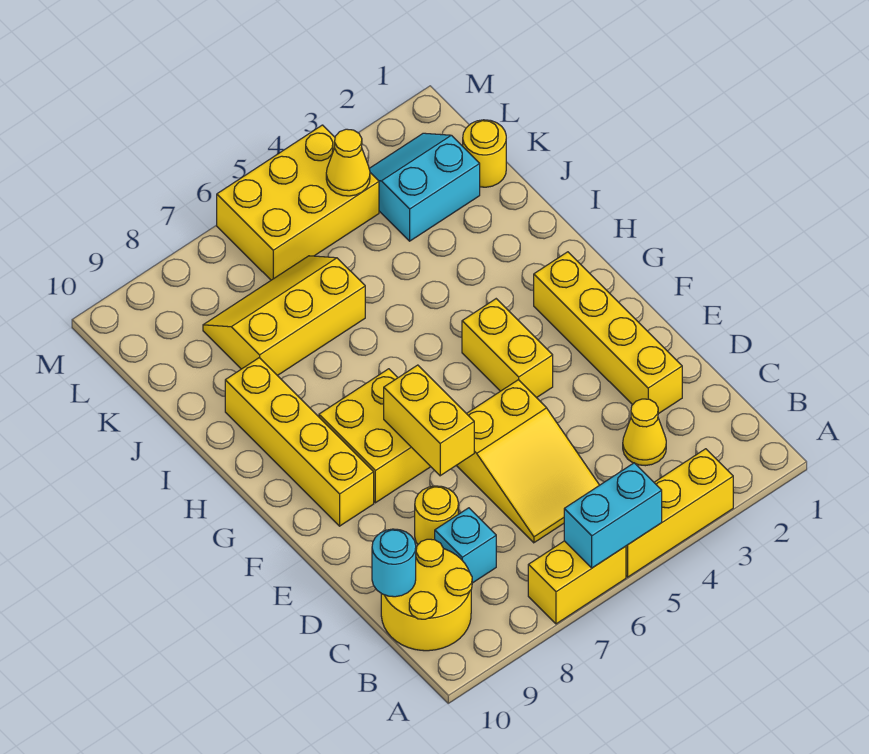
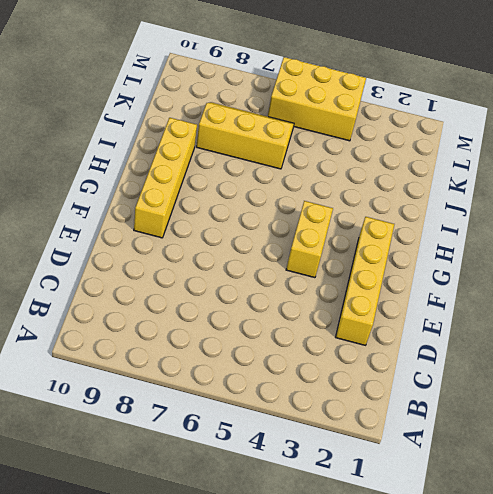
none -> yellow brick A3:A5 level 1
none -> yellow brick A6:A7 level 1
none -> yellow round brick B9:C10 level 1

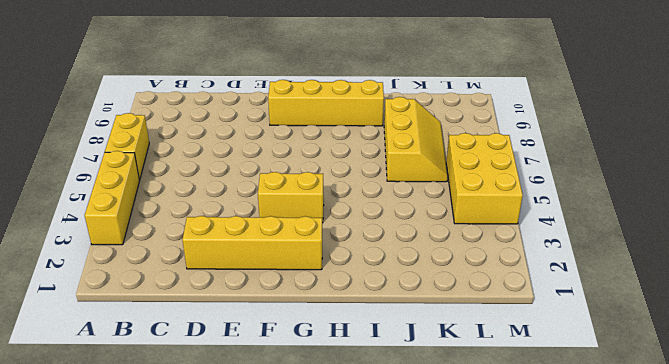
none -> yellow round brick B9:C10 level 1
none -> yellow cone C3 level 1
none -> yellow slope C5:E6 level 1 top E

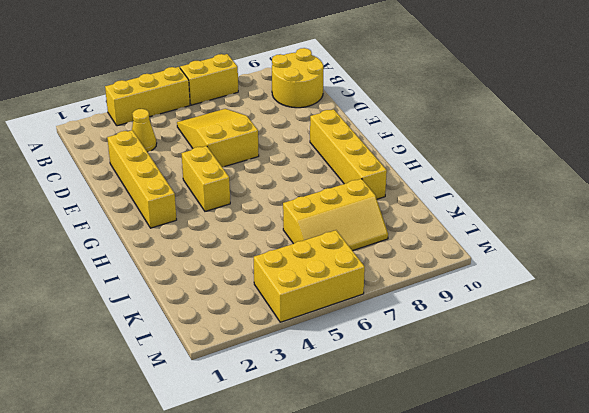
none -> cyan brick C8 level 1
none -> yellow round brick D8 level 1
none -> yellow brick F7:G8 level 1

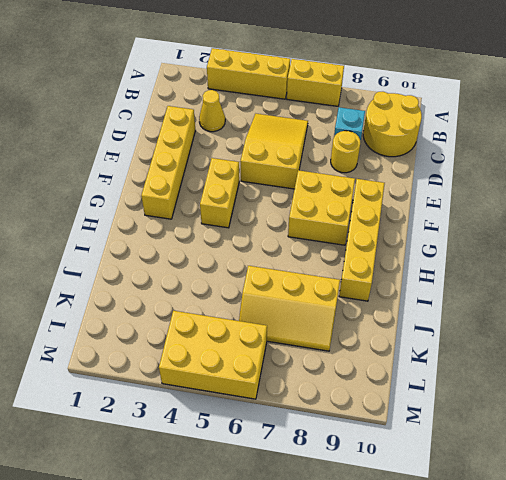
none -> yellow round brick K1 level 1
none -> cyan slope K2:L3 level 1 top K
none -> cyan brick A5:A6 level 2

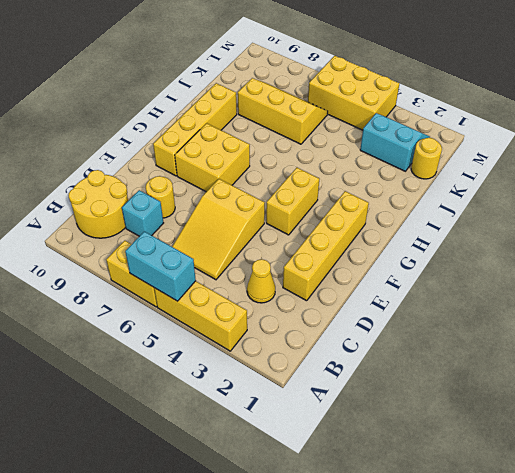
none -> cyan round brick C10 level 2
none -> yellow brick E7:F7 level 2
none -> yellow cone L4 level 2

